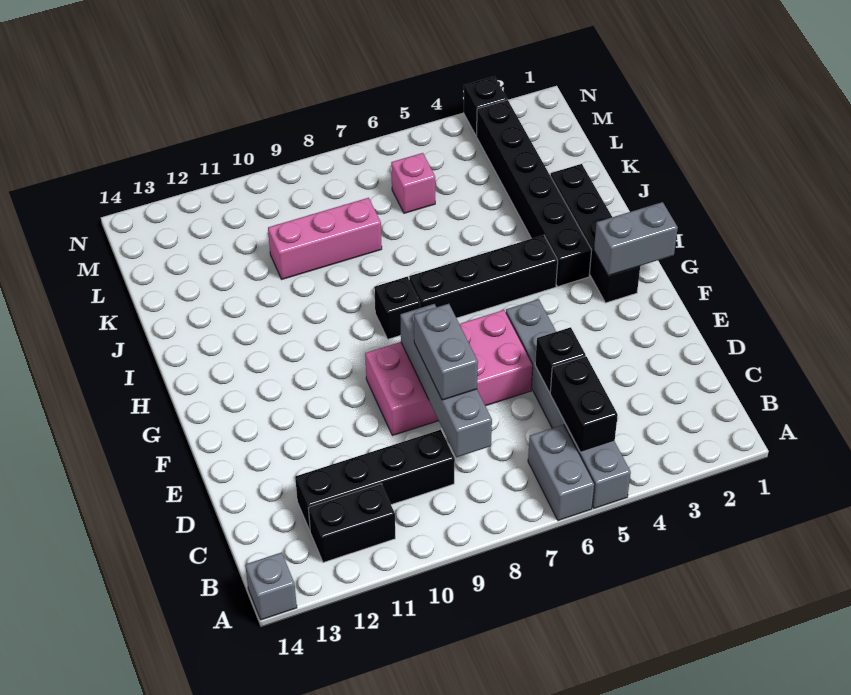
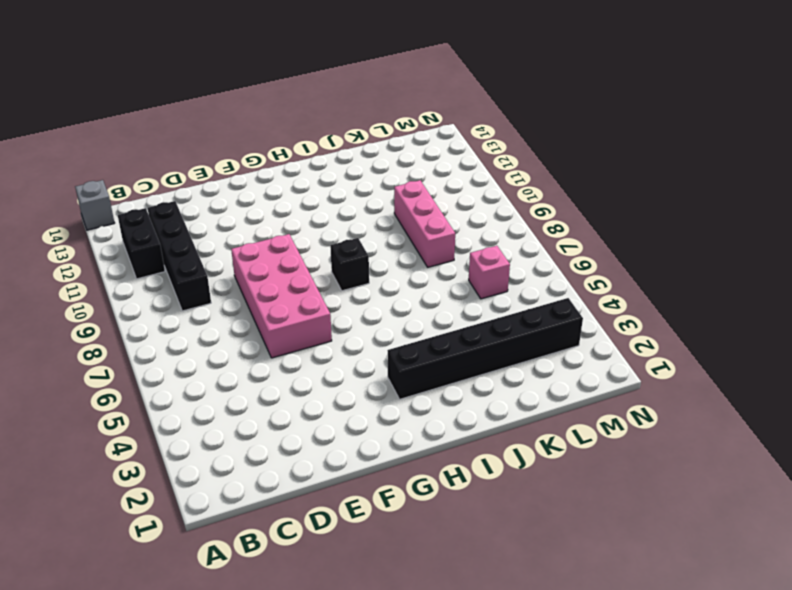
none -> grey brick A5:F5 level 1
none -> grey brick A6:B6 level 1
none -> black brick G2:J2 level 1

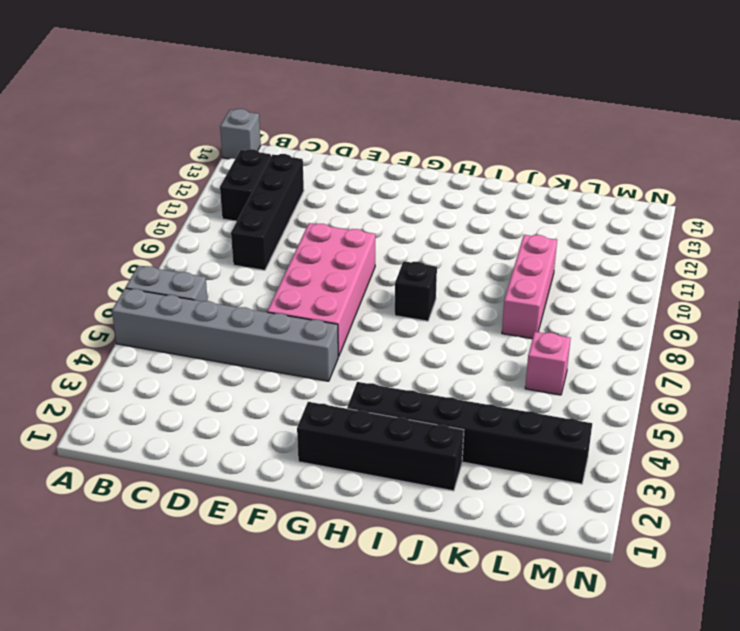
none -> black brick H4:H7 level 1
none -> black brick N3 level 1
none -> black brick B5:C5 level 2

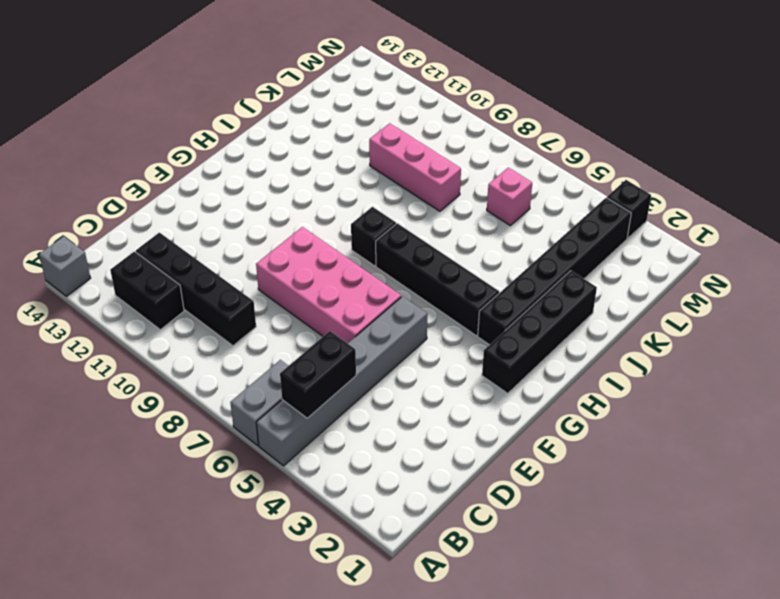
none -> grey brick C8:F8 level 2
none -> black brick D5 level 2
none -> grey brick G1:G2 level 2

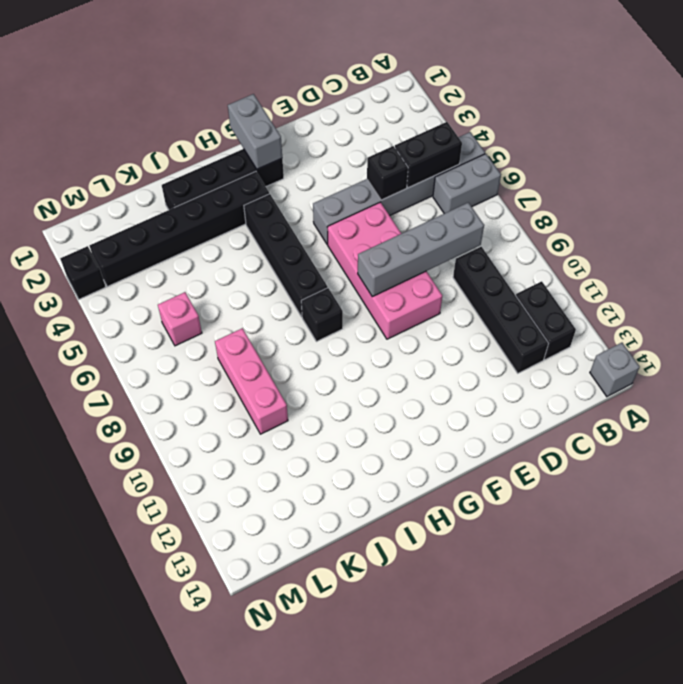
none -> grey brick D8:E8 level 3

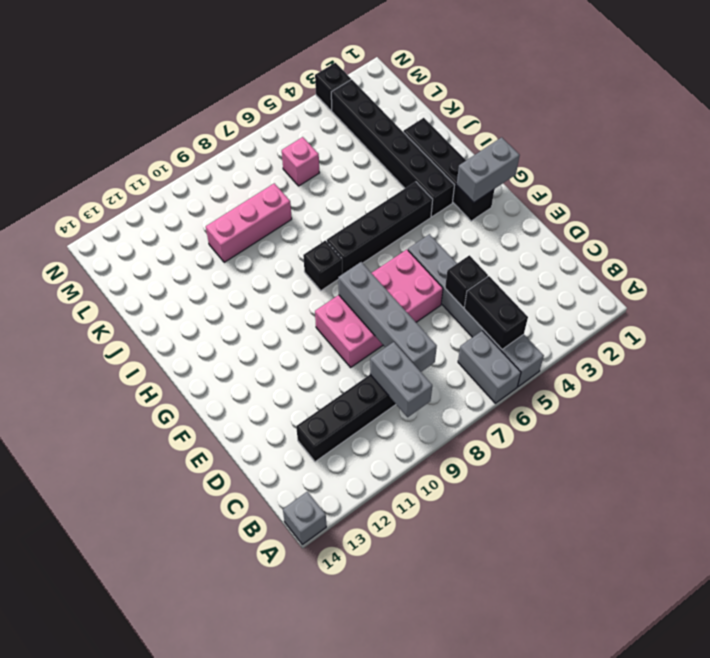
grey brick B9:C9 level 2 -> grey brick D8:E8 level 3
none -> black brick B11:B12 level 1

